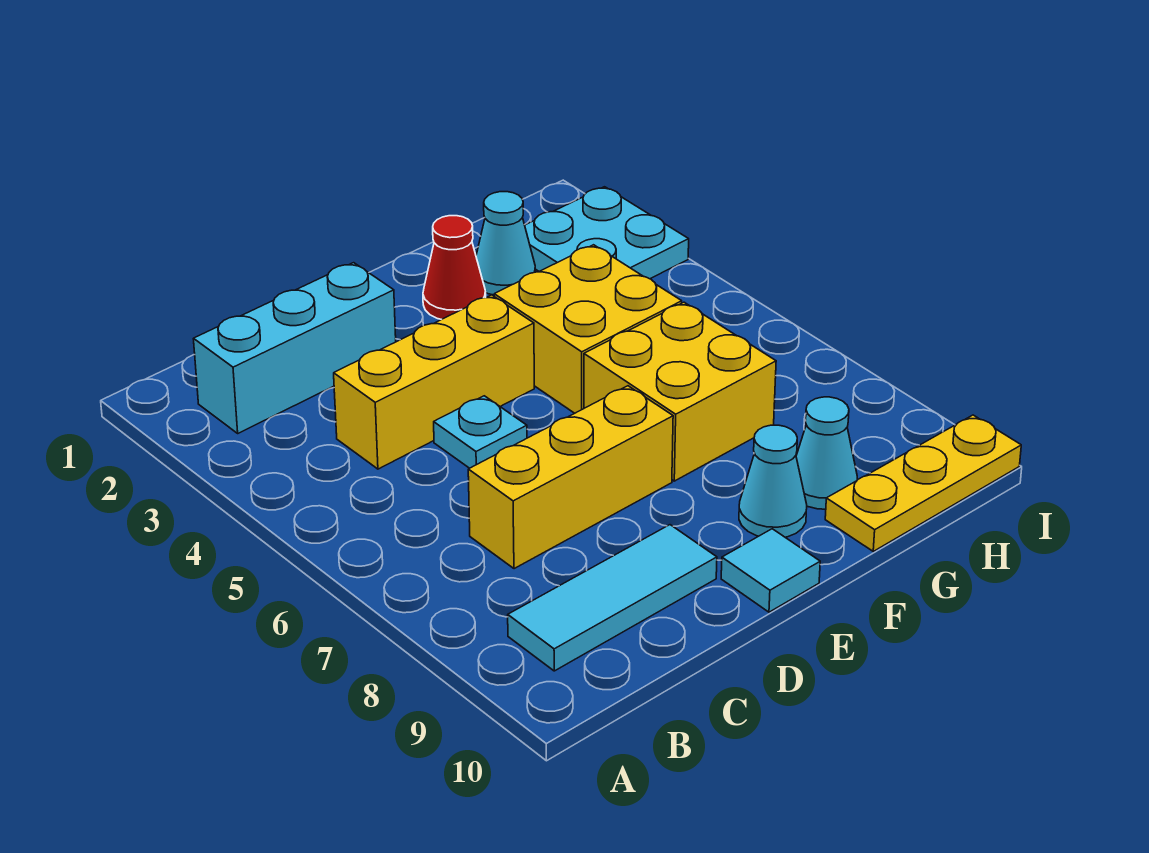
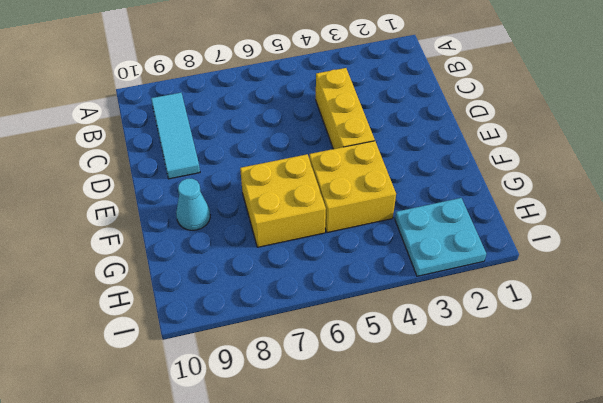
none -> cyan brick B2:D2 level 1
none -> yellow brick C7:E7 level 1
none -> cyan plate D5 level 1

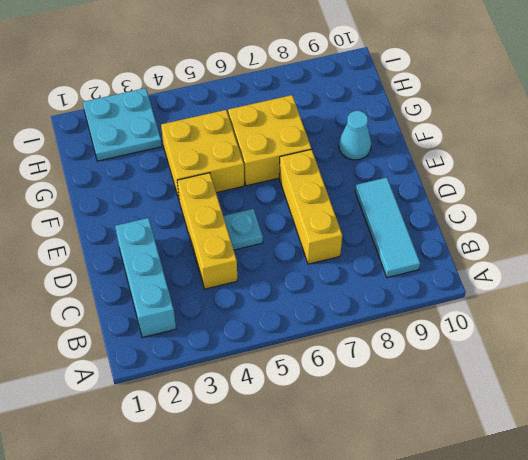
none -> cyan tile E10 level 1
none -> red cone F2 level 1
none -> cyan cone G2 level 1

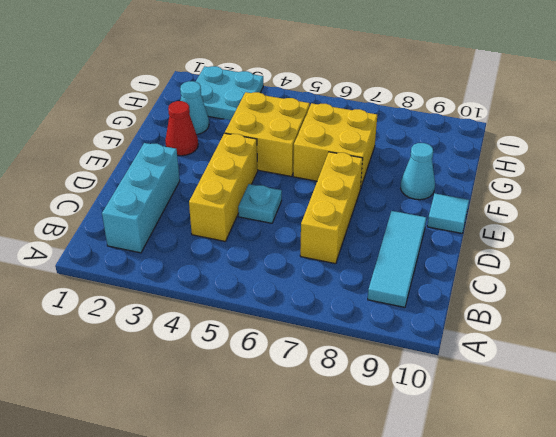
none -> cyan cone G9 level 1
none -> yellow plate G10:I10 level 1

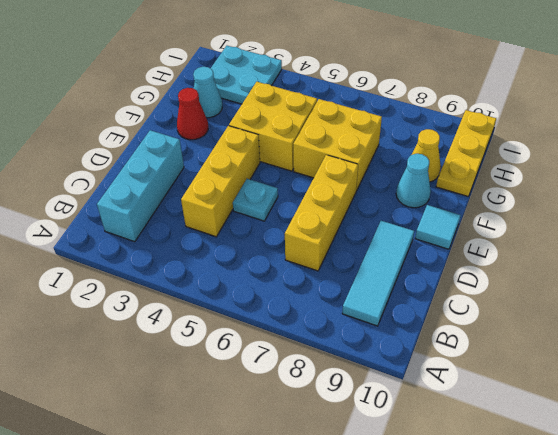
yellow cone G9 level 1 -> cyan cone G9 level 1

